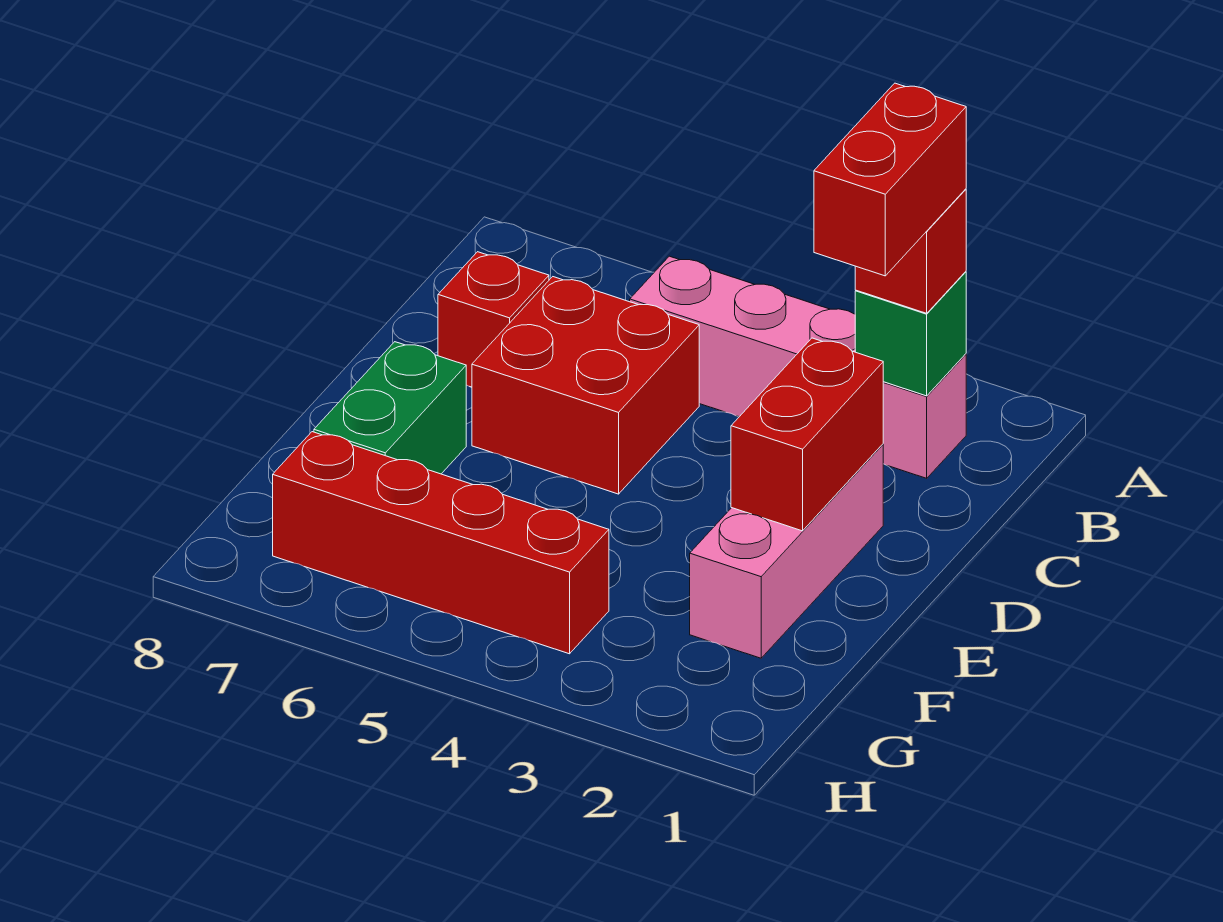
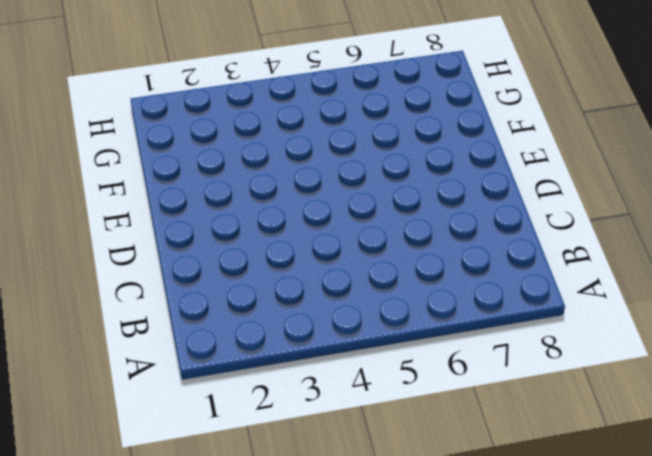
none -> pink brick B2:B5 level 1
none -> red brick C5:D6 level 1

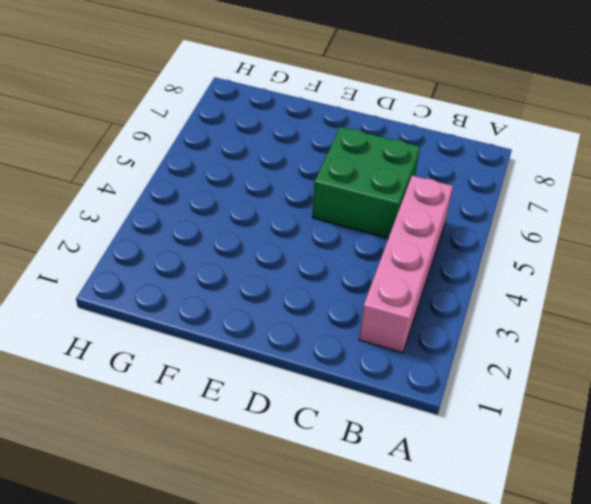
green brick C5:D6 level 1 -> red brick C5:D6 level 1
none -> red brick C7 level 1
none -> pink brick D2:F2 level 1

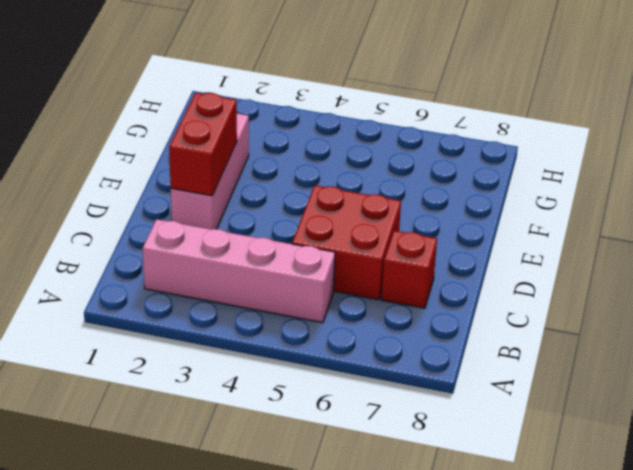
none -> green brick E7:F7 level 1
none -> red brick G4:G7 level 1

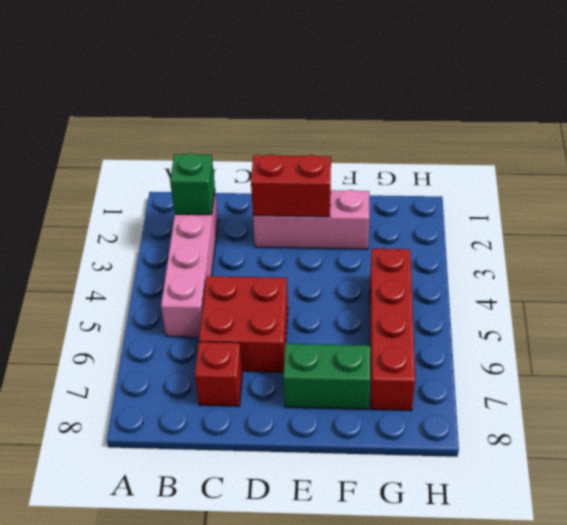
none -> red brick B2 level 3
none -> red brick B2:C2 level 4

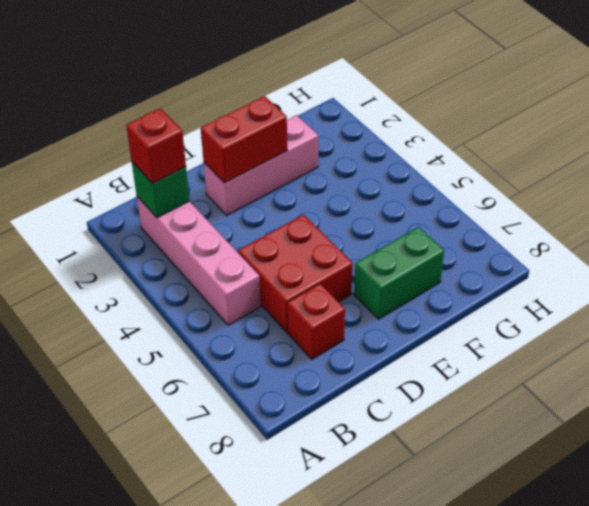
none -> red brick G4:G7 level 1
none -> red brick B2:C2 level 4

